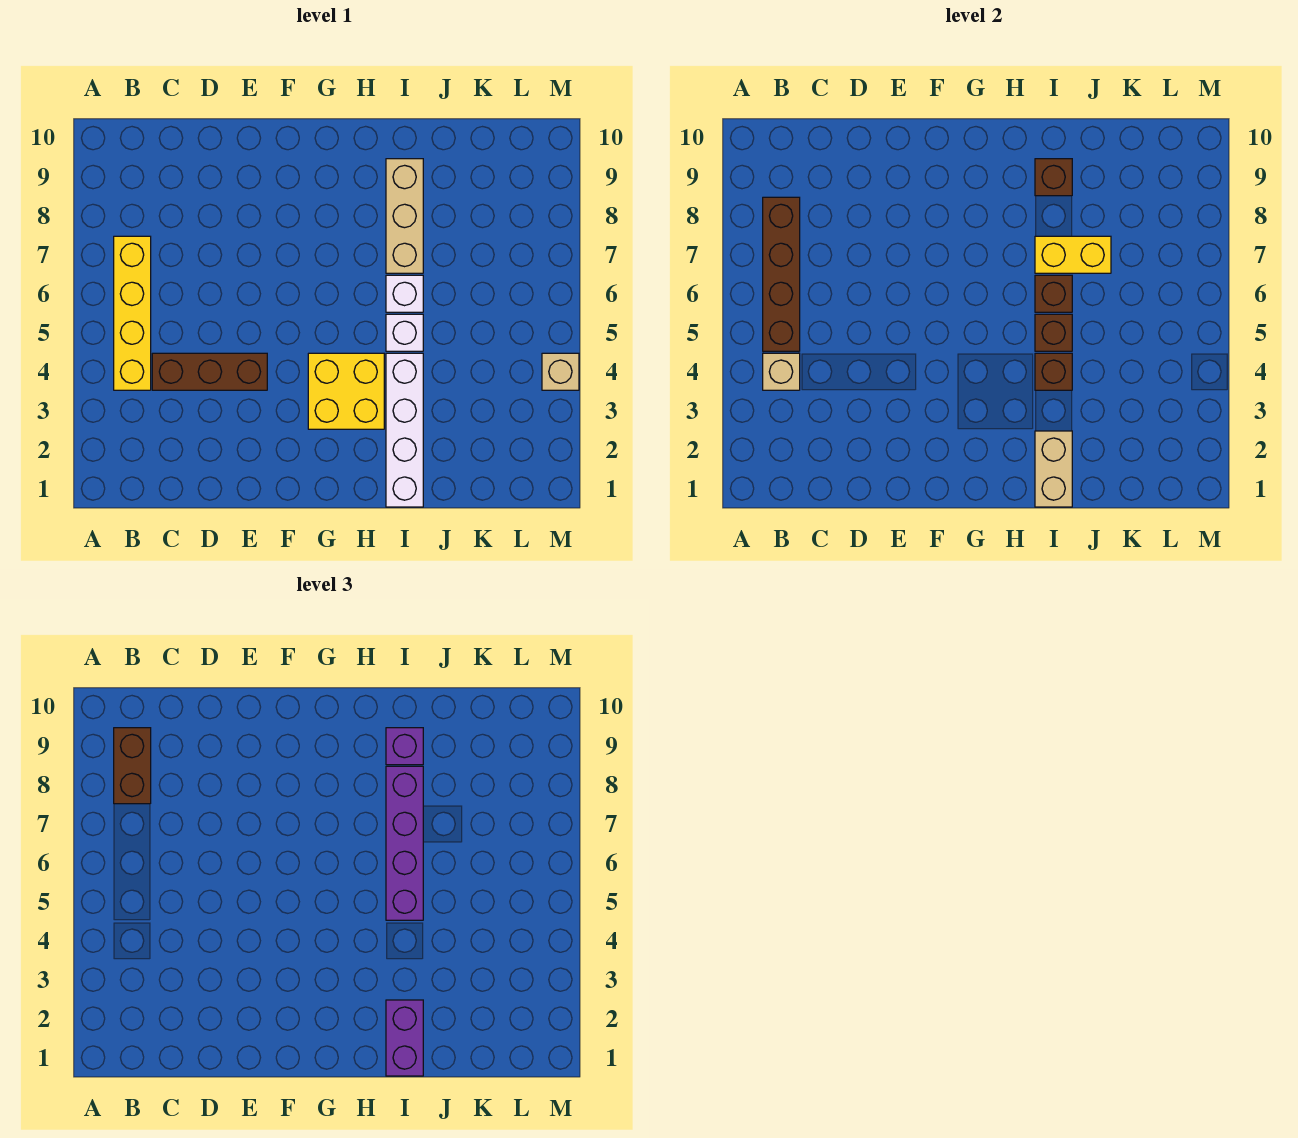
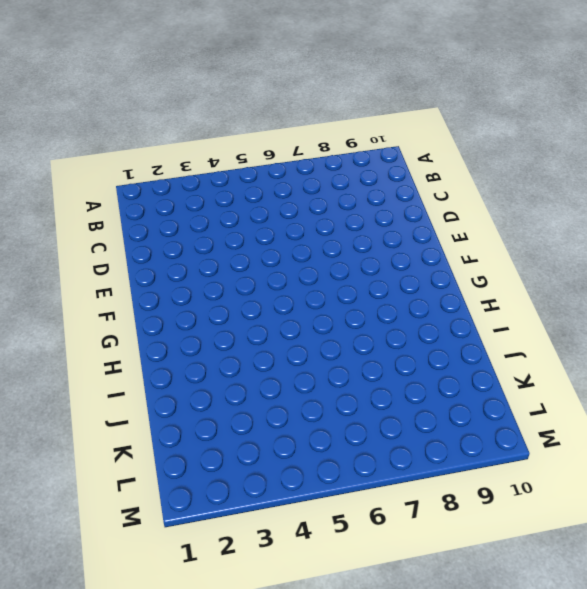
none -> yellow brick B4:B7 level 1
none -> brown brick C4:E4 level 1
none -> yellow brick G3:H4 level 1

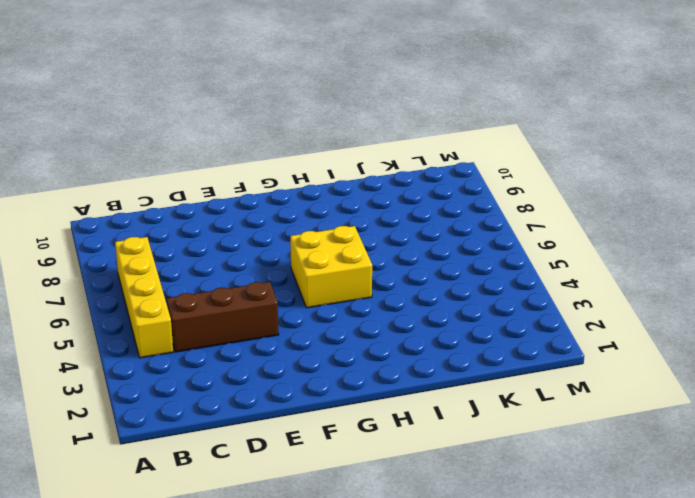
yellow brick G5:H6 level 1 -> yellow brick G3:H4 level 1
none -> white brick I1:I4 level 1
none -> white brick I5 level 1
none -> white brick I6 level 1

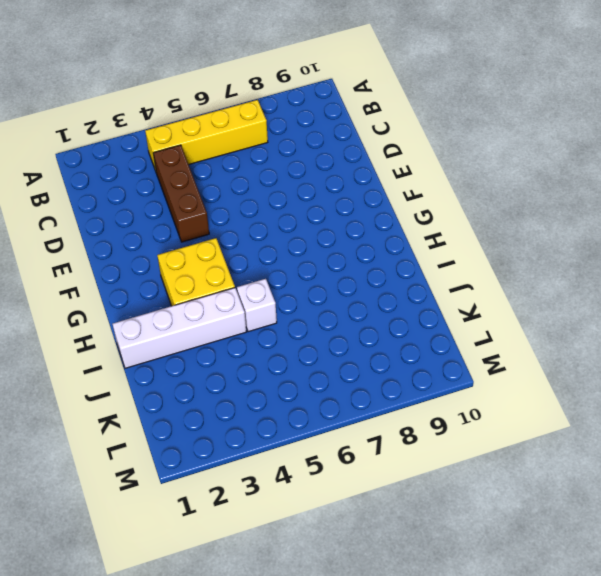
none -> white brick I6 level 1
none -> tan brick I7:I9 level 1
none -> tan brick M4 level 1

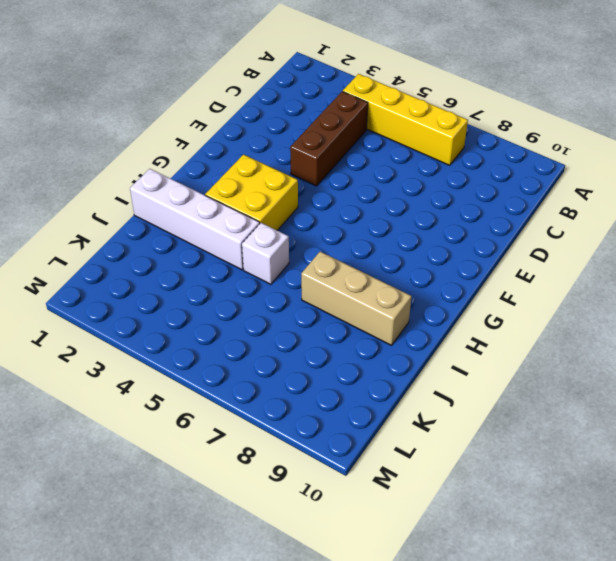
none -> white brick I6 level 1
none -> tan brick M4 level 1
none -> tan brick B4 level 2

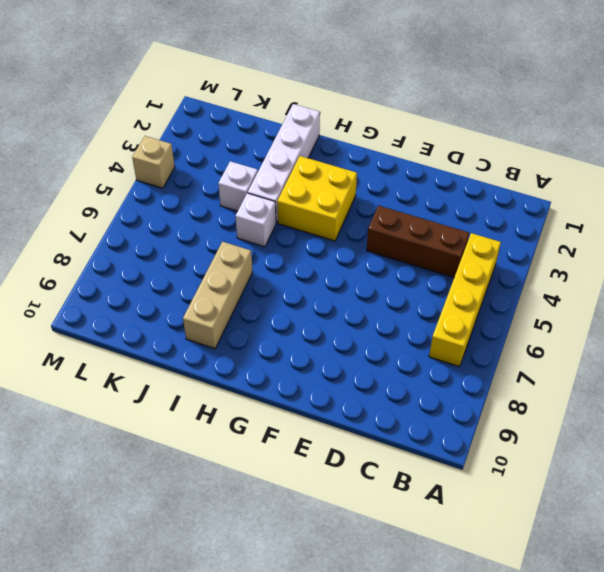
white brick J4 level 1 -> white brick I6 level 1
none -> tan brick B4 level 2
none -> brown brick B5:B8 level 2
none -> tan brick I1:I2 level 2

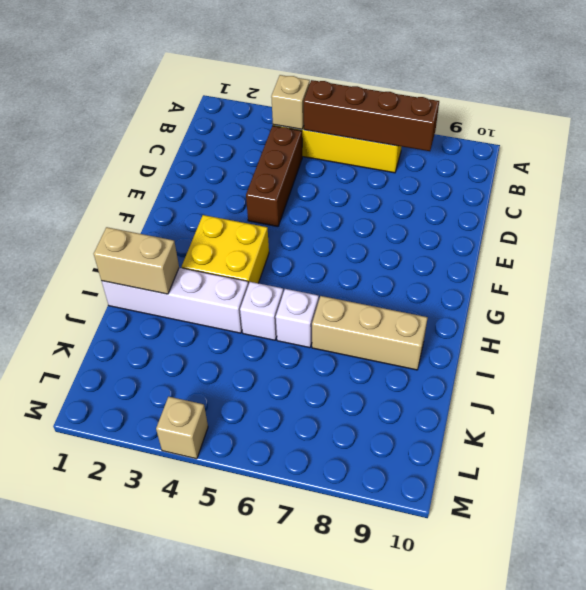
none -> brown brick I4 level 2
none -> brown brick I5 level 2
none -> brown brick I6 level 2

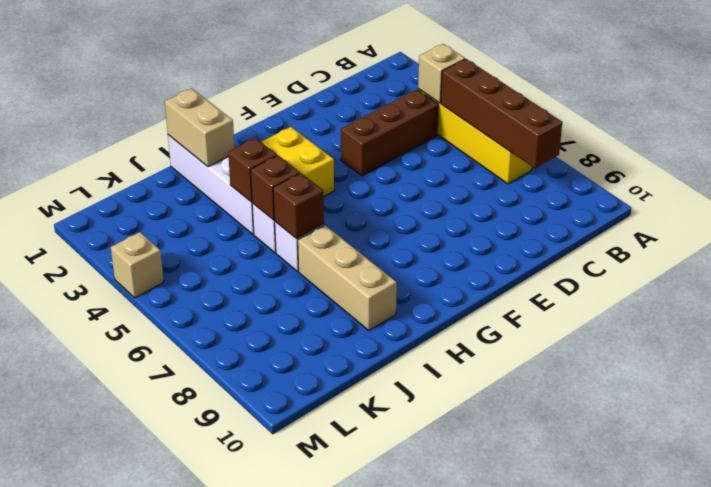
none -> yellow brick I7:J7 level 2
none -> brown brick I9 level 2
none -> brown brick B8:B9 level 3

